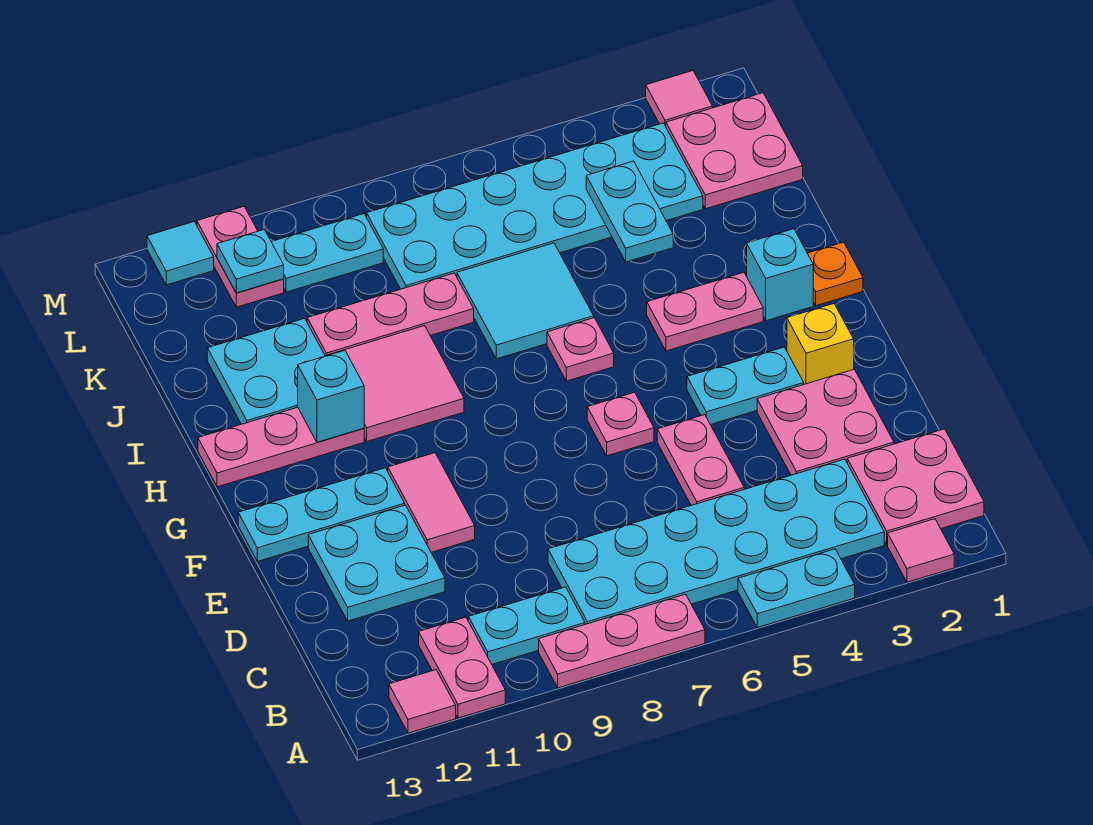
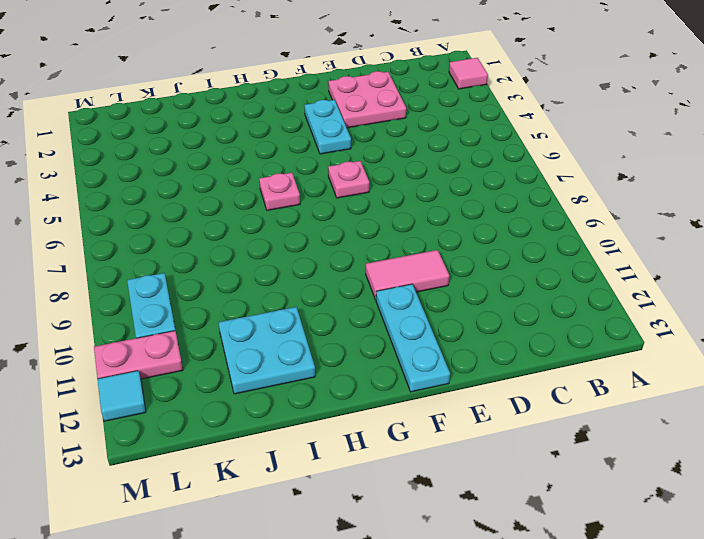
none -> cyan plate A4:A5 level 1
none -> pink plate A7:A9 level 1
none -> pink plate A11:B11 level 1
none -> pink tile A12 level 1

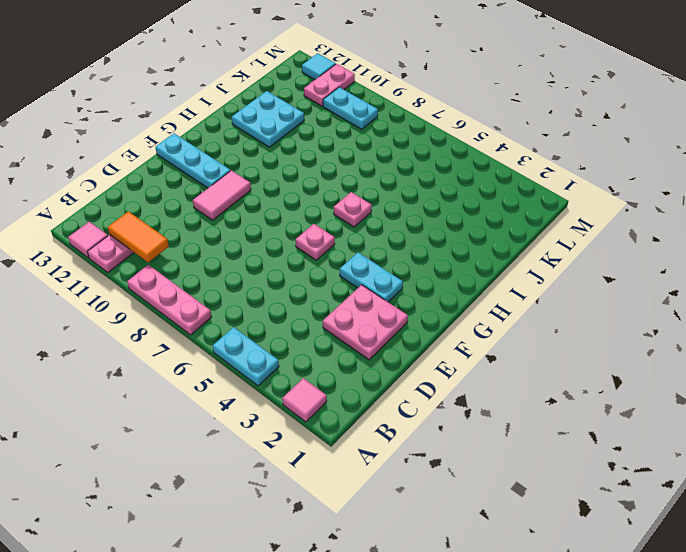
orange tile B10:B11 level 2 -> none
none -> pink plate B1:C2 level 1
none -> cyan plate B3:C8 level 1
none -> cyan plate B9:B10 level 1
none -> pink plate D5:E5 level 1

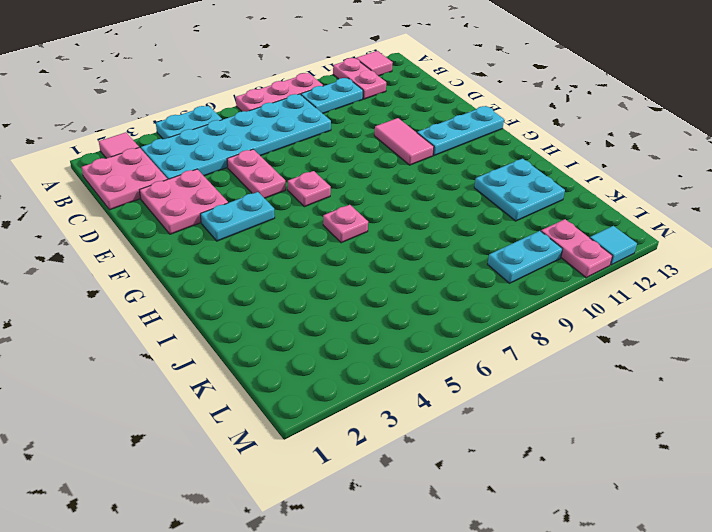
none -> cyan plate D11:E12 level 1
none -> yellow brick F2 level 1
none -> orange plate H1 level 1
none -> cyan brick H2 level 1

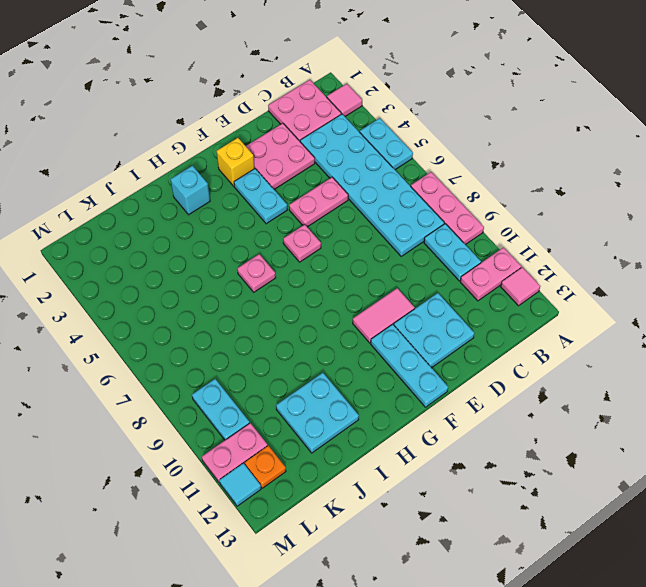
orange plate L12 level 1 -> orange plate H1 level 1
none -> pink plate H3:H4 level 1
none -> pink tile H9:I10 level 1
none -> pink plate H11:H13 level 1
none -> cyan tile I6:J7 level 1

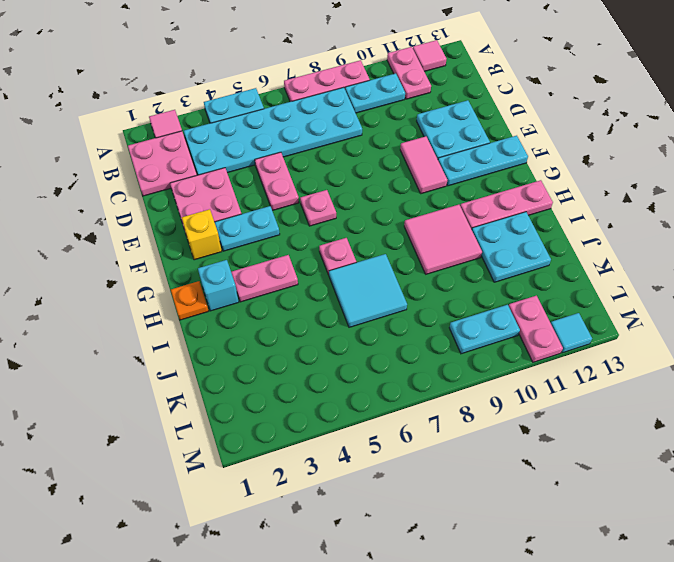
none -> pink plate J8:J10 level 1
none -> pink plate K1:L2 level 1
none -> cyan plate K3:L8 level 1
none -> pink tile M2 level 1

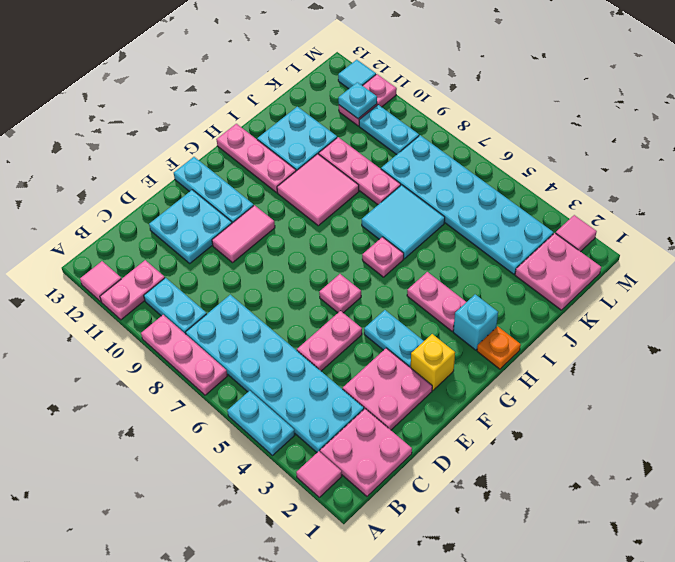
none -> cyan brick H11 level 2
none -> cyan plate J4:K4 level 2

